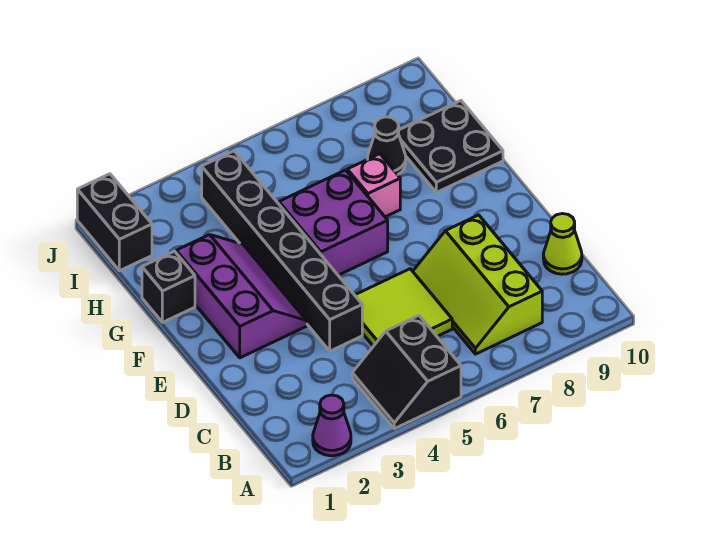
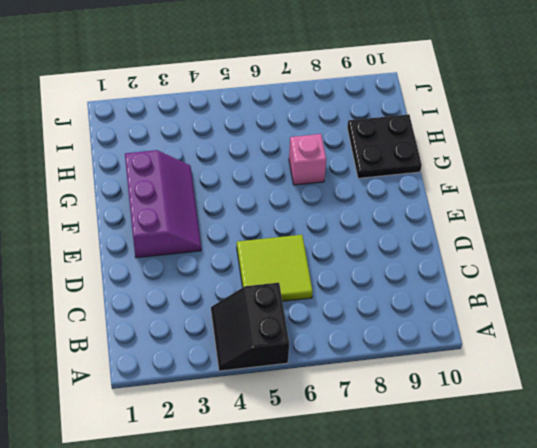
none -> purple cone A2 level 1
none -> lime slope B7:D8 level 1 top 8
none -> lime cone C10 level 1

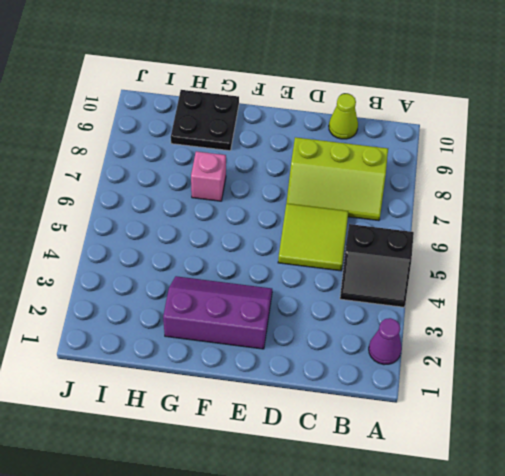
none -> black brick D4:I4 level 1
none -> purple brick F5:G6 level 1
none -> black brick G1 level 1

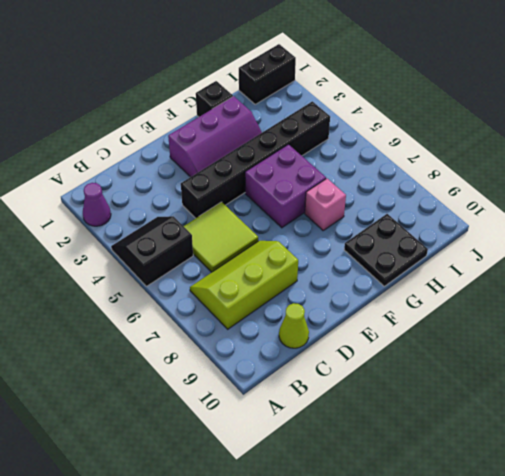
none -> black cone H8 level 1

